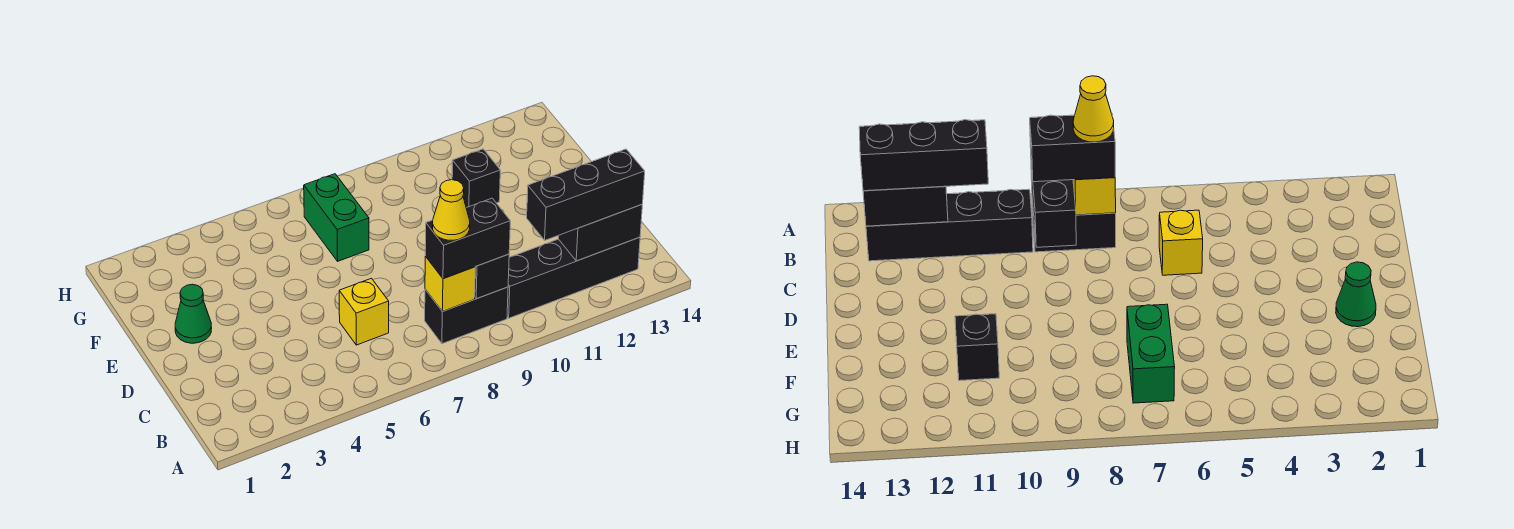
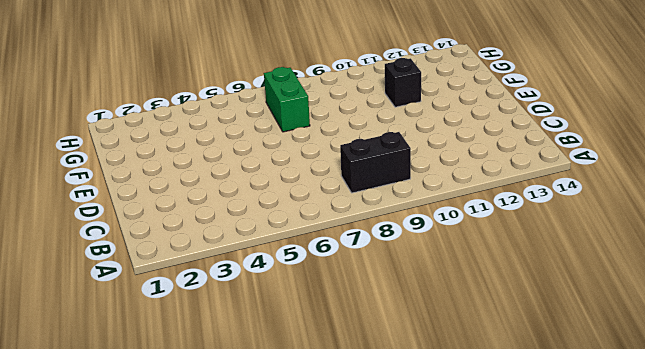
none -> black brick B10:B13 level 1
none -> yellow brick C6 level 1
none -> green cone E2 level 1

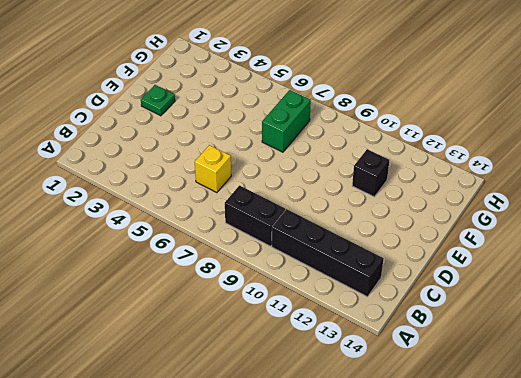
green plate E2 level 1 -> green cone E2 level 1
none -> yellow brick B8 level 2
none -> black brick B9:C9 level 2
none -> black brick B12:B13 level 2

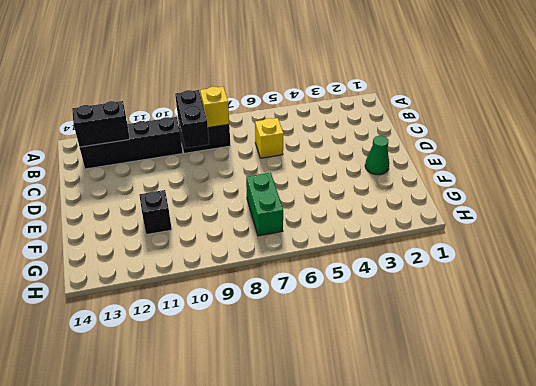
none -> black brick B8:B9 level 3
none -> black brick B11:B13 level 3
none -> yellow cone B8 level 4

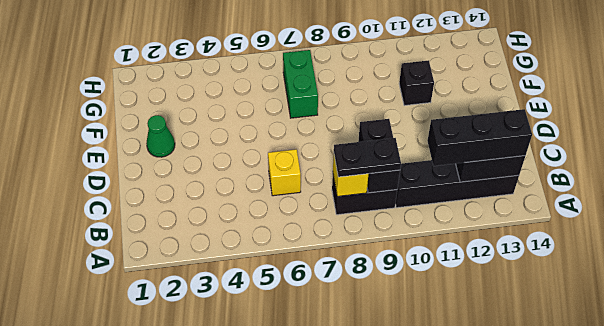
black plate B8:B9 level 3 -> black brick B8:B9 level 3
none -> yellow cone B8 level 4

